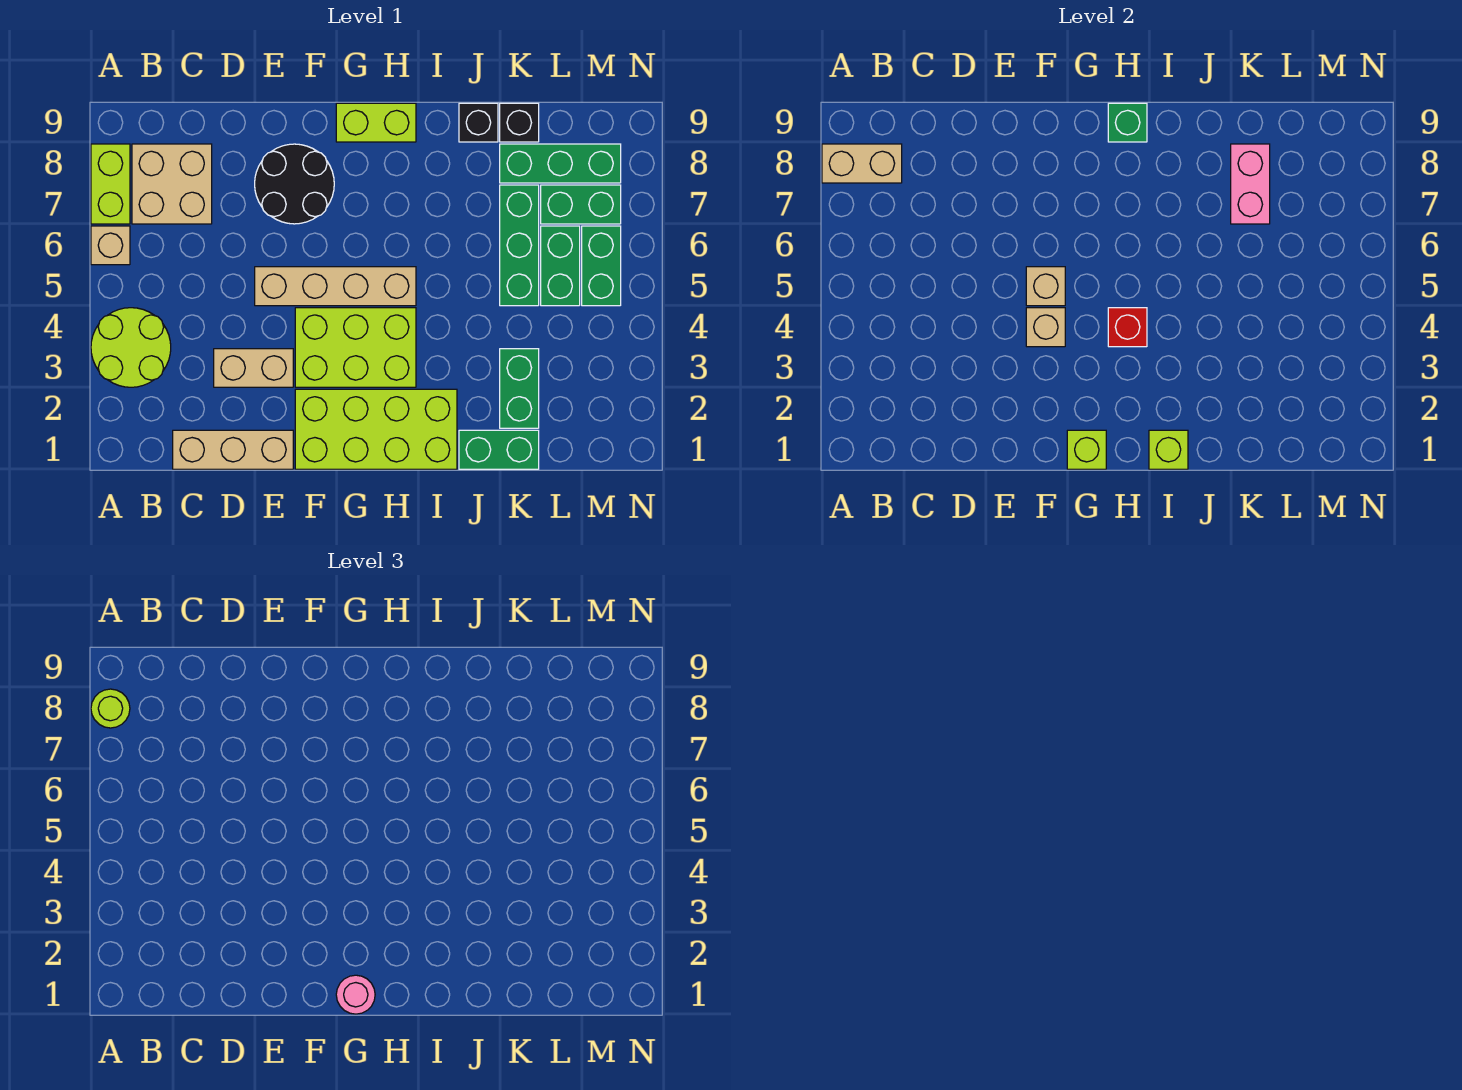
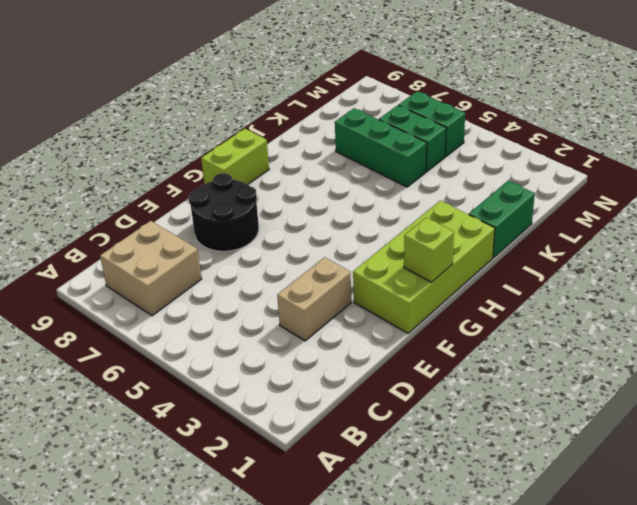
none -> lime round brick A3:B4 level 1
none -> tan brick A6 level 1
none -> lime brick A7:A8 level 1
none -> tan brick C1:E1 level 1

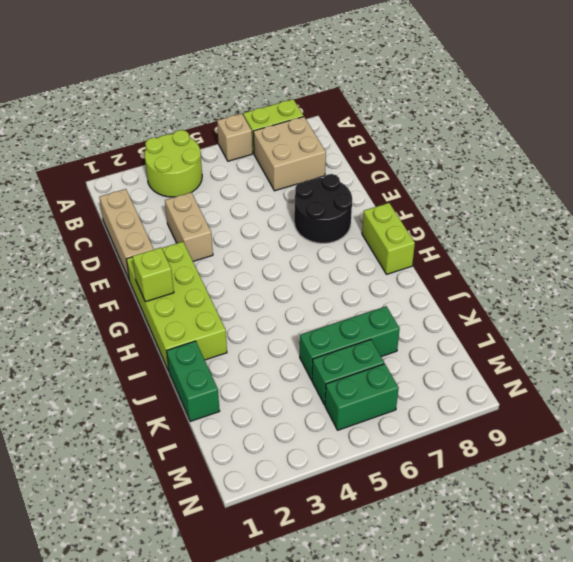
none -> tan brick E5:H5 level 1
none -> lime brick F3:H4 level 1
none -> black brick J9 level 1
none -> green brick K2:K3 level 1

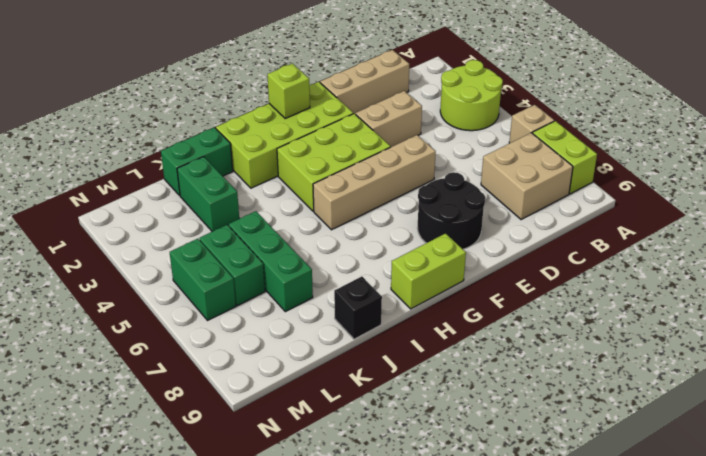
none -> green brick K8:M8 level 1
none -> black brick K9 level 1
none -> green brick L7:M7 level 1
none -> tan brick A8:B8 level 2

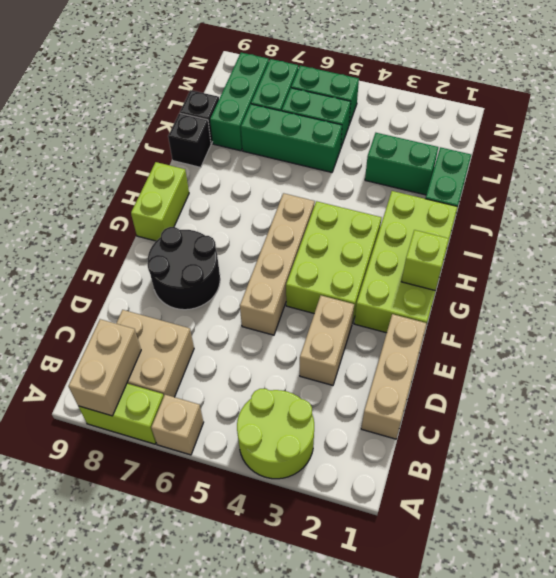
none -> tan brick F4 level 2
none -> tan brick F5 level 2
none -> red brick H4 level 2
none -> green brick H9 level 2

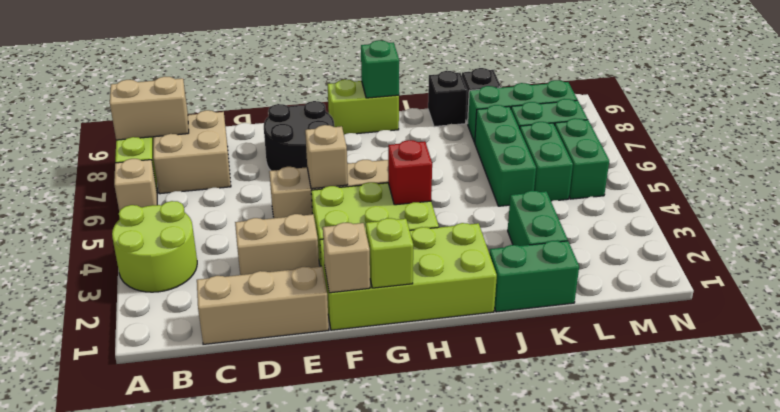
tan brick F1 level 2 -> tan brick F4 level 2
none -> lime brick I1 level 2
none -> pink brick K7:K8 level 2
none -> lime round brick A8 level 3
none -> pink round brick G1 level 3

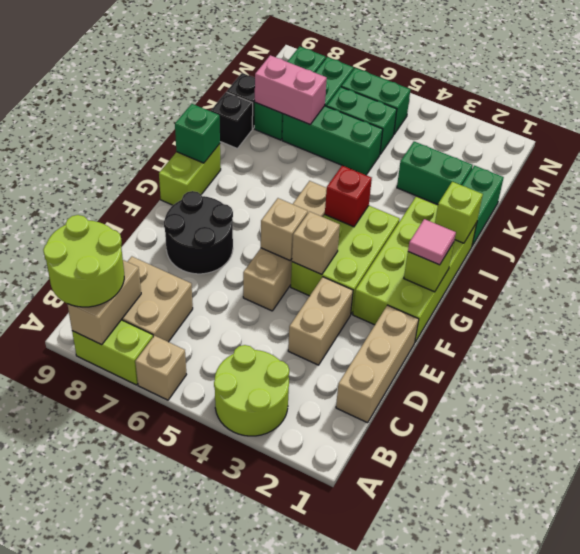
lime round brick A8:B9 level 3 -> lime round brick A8 level 3
pink tile G1 level 3 -> pink round brick G1 level 3

